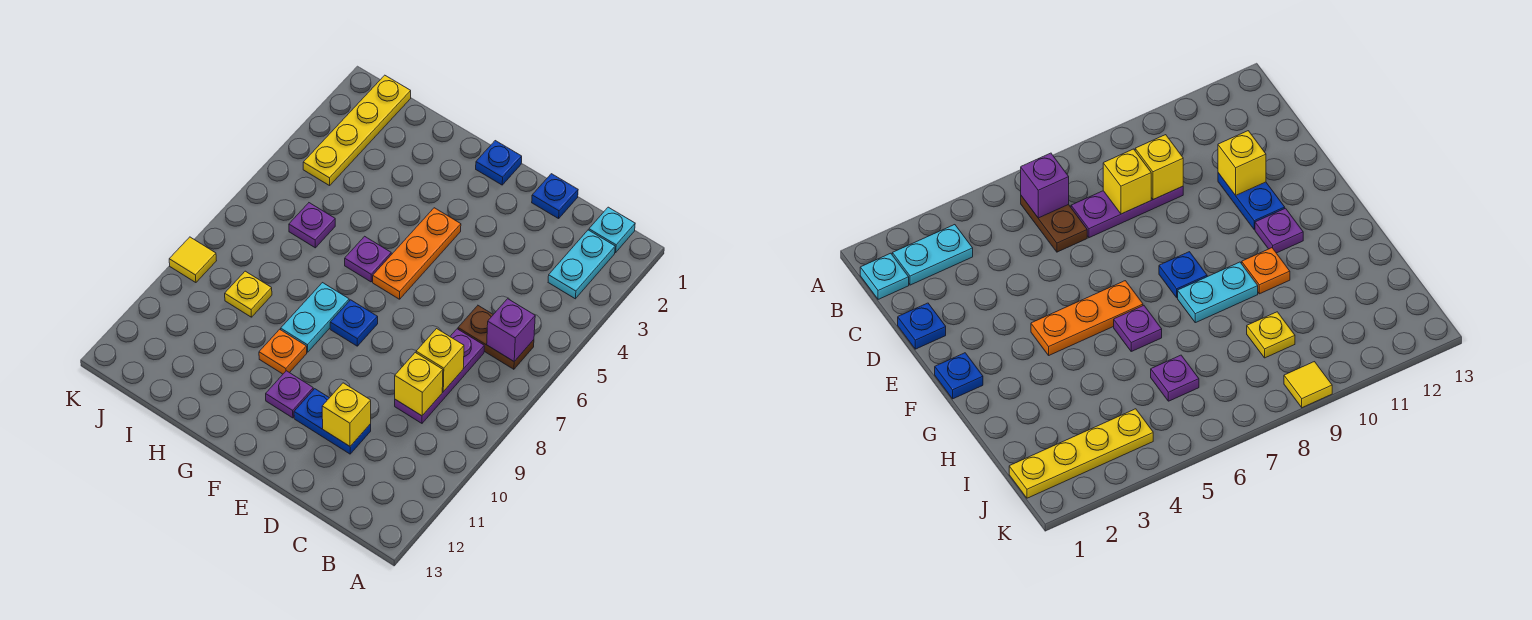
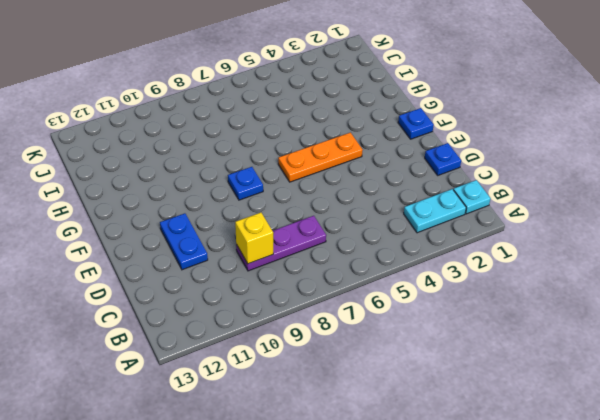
none -> brown plate B6:C6 level 1
none -> purple plate F11 level 1
none -> purple plate G6 level 1

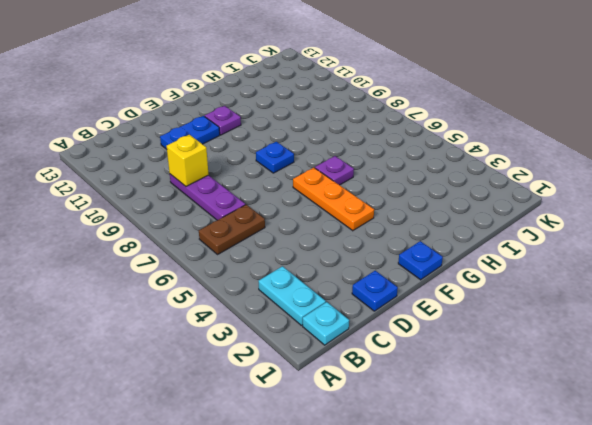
none -> cyan plate G8:G9 level 1
none -> orange plate G10 level 1
none -> purple plate I6 level 1

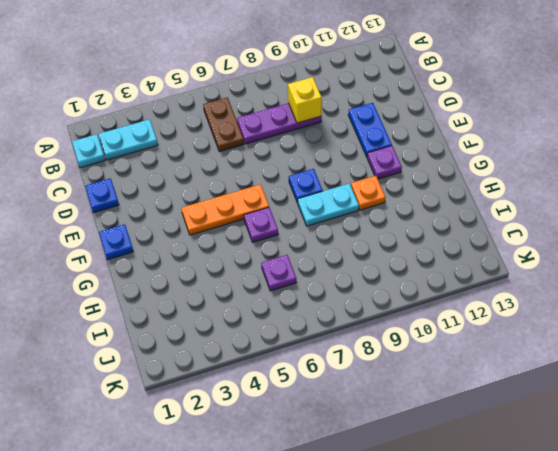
none -> yellow plate I9 level 1
none -> yellow plate J1:J4 level 1
none -> yellow tile K9 level 1

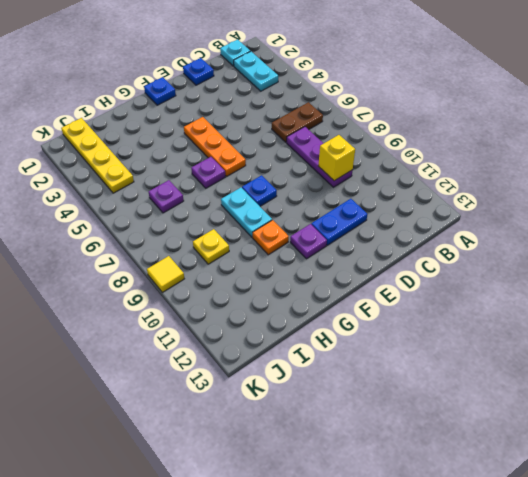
none -> purple brick B6 level 2
none -> yellow brick C8 level 2
none -> yellow brick D11 level 2

